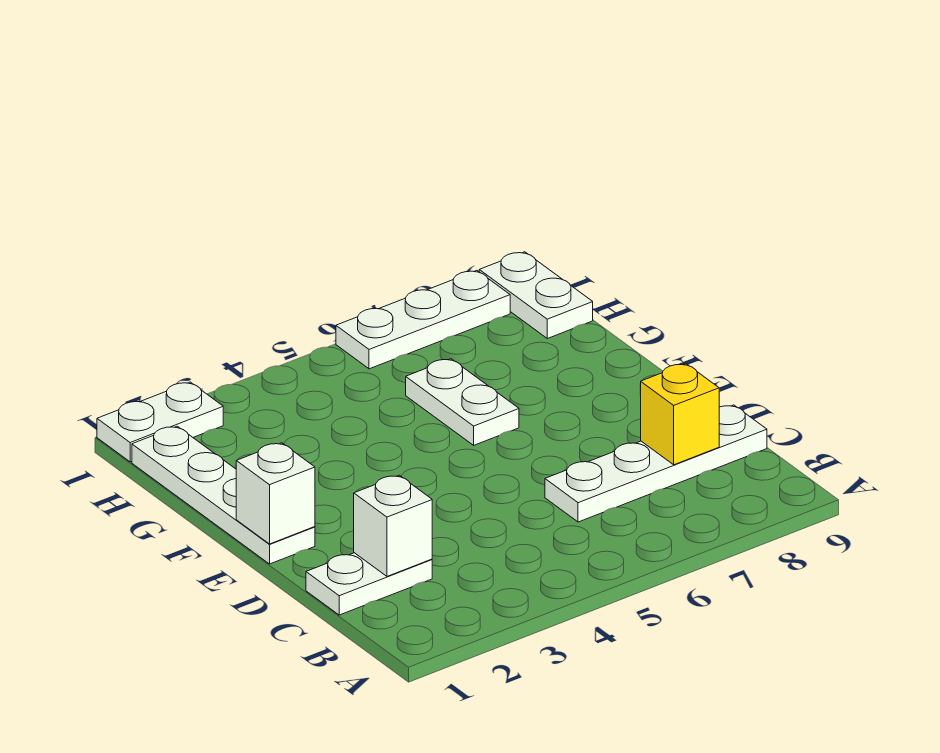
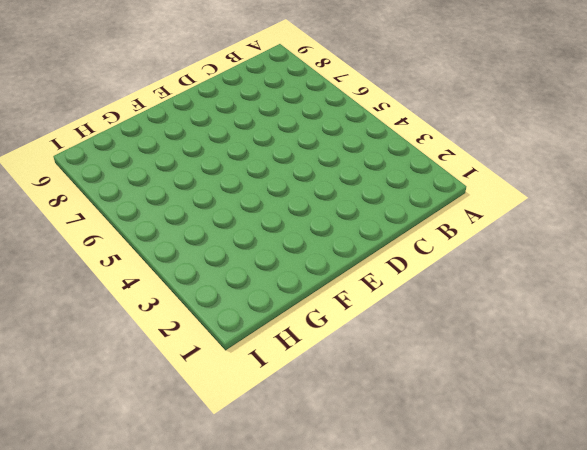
none -> white plate C1:C2 level 1
none -> white plate C6:C9 level 1

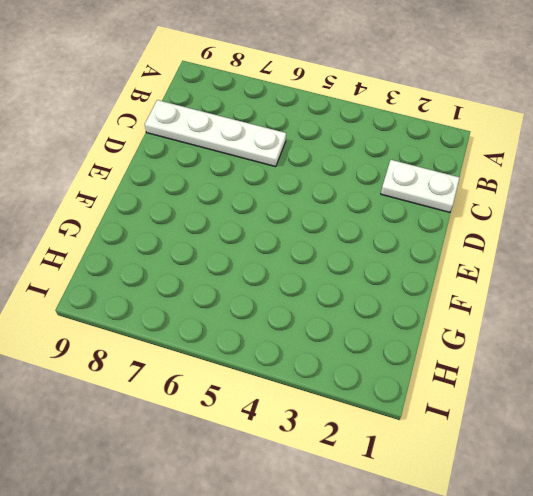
none -> white plate E1:H1 level 1
none -> white plate F6:G6 level 1

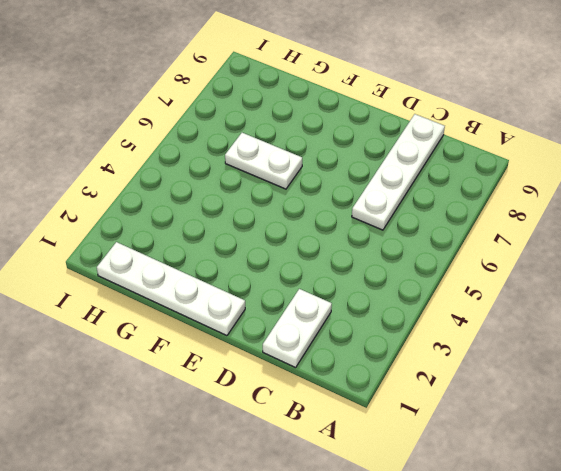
none -> white plate H9:I9 level 1
none -> white plate I1:I2 level 1

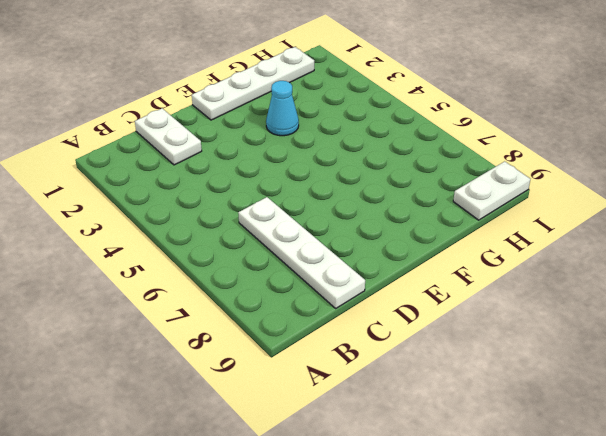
cyan cone F3 level 1 -> none
none -> white plate F6:G6 level 1
none -> white plate I1:I2 level 1

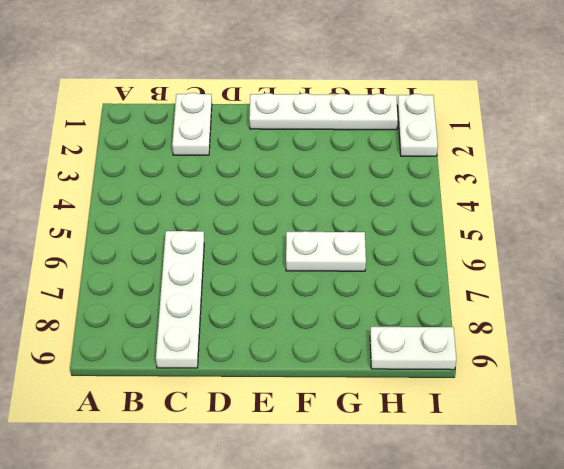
none -> white plate I6:I8 level 1
none -> white brick C2 level 2

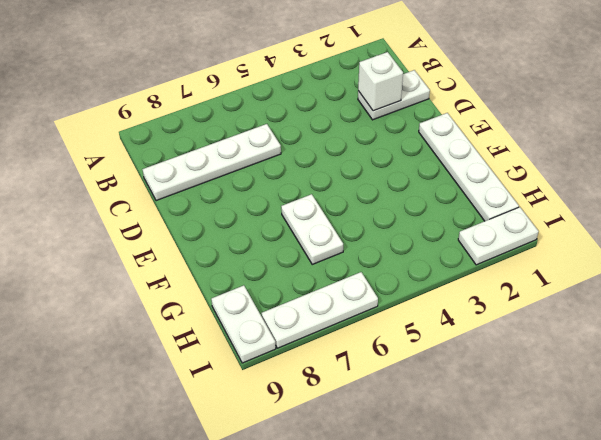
none -> yellow brick C8 level 2
none -> white brick E1 level 2

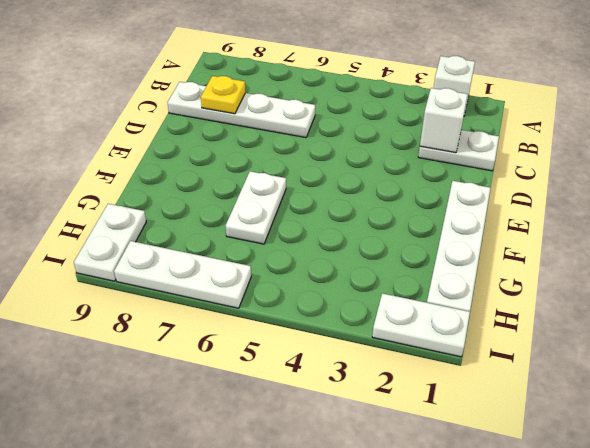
white brick A2 level 1 -> white brick E1 level 2
yellow plate C8 level 2 -> yellow brick C8 level 2

